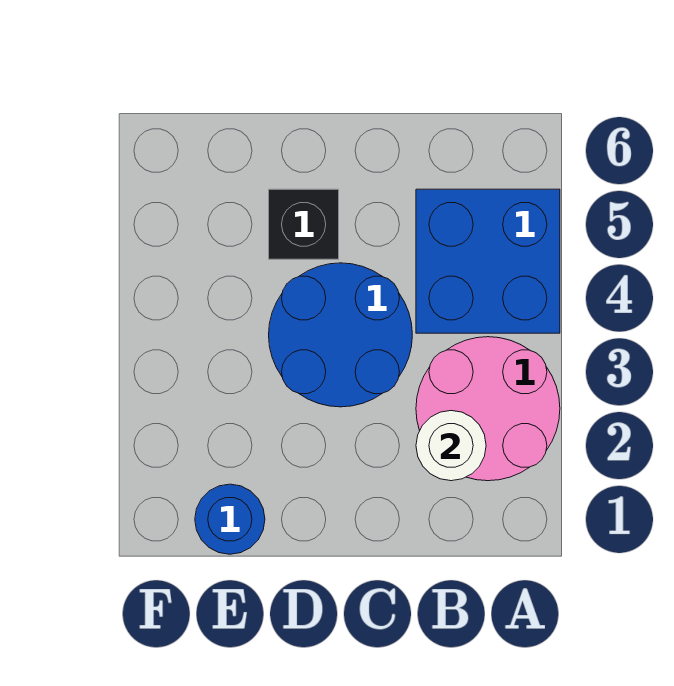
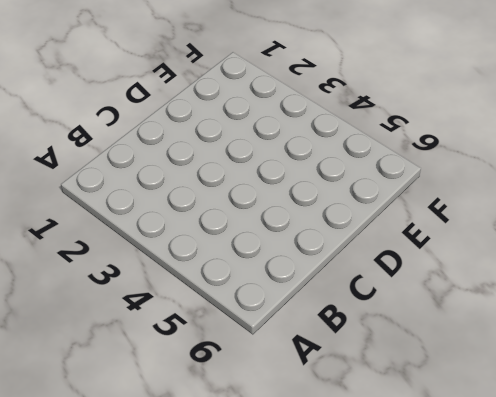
none -> pink round brick A2:B3 level 1
none -> blue brick A4:B5 level 1

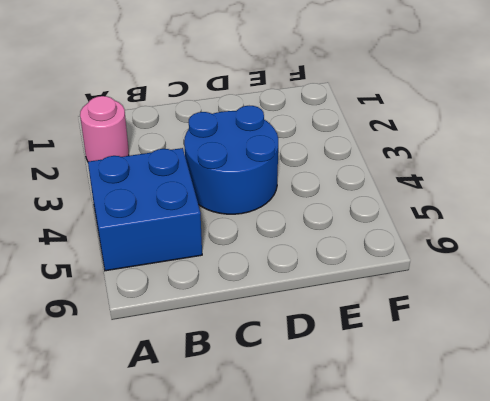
pink round brick A2 level 1 -> pink round brick A2:B3 level 1
none -> black brick D5 level 1
none -> blue round brick E1 level 1

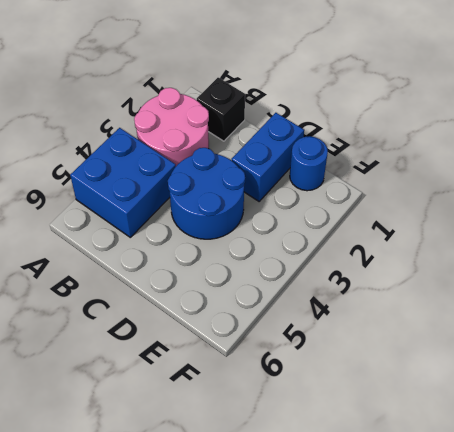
black brick B1 level 1 -> black brick D5 level 1
blue brick D1:D2 level 1 -> none
none -> white round brick B2 level 2

